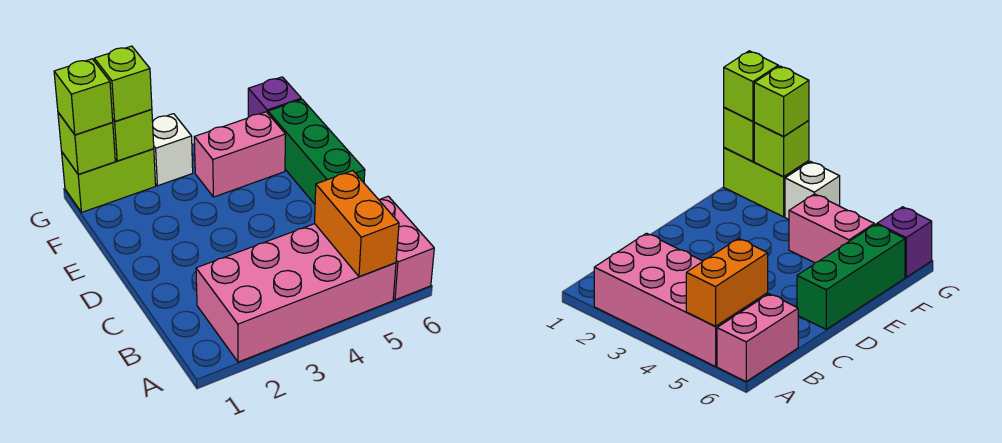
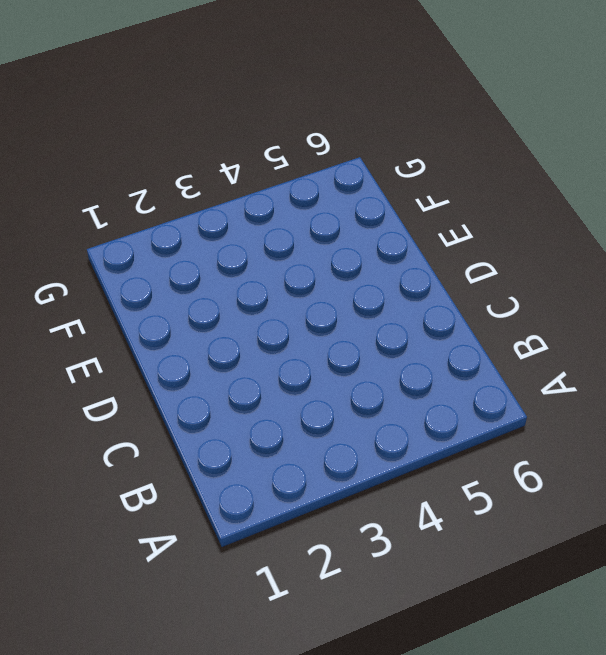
none -> pink brick A2:B5 level 1
none -> pink brick A6:B6 level 1
none -> green brick D6:F6 level 1

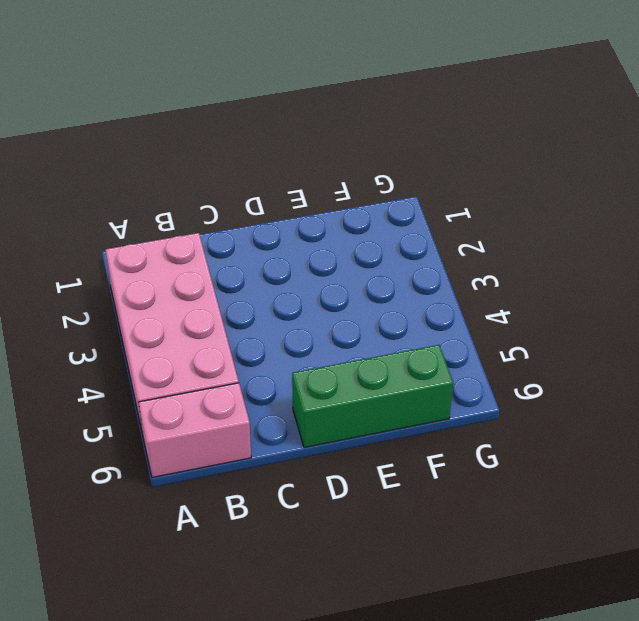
none -> pink brick F4:F5 level 1
none -> lime brick G1:G2 level 1
none -> white brick G3 level 1

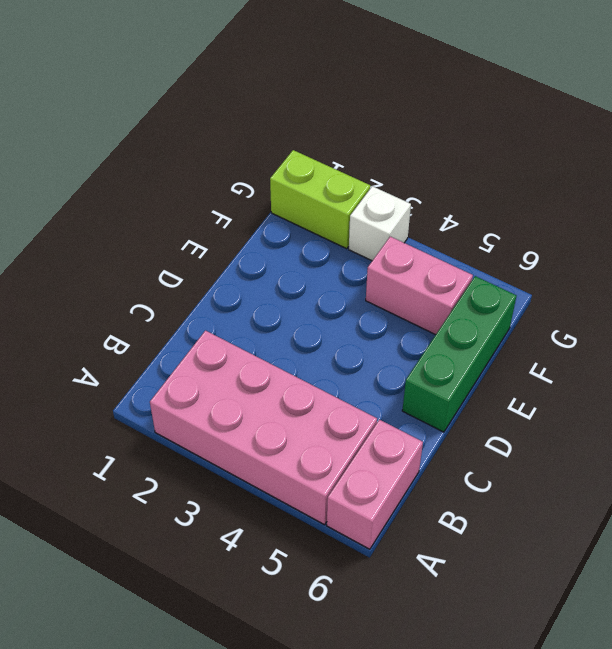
none -> purple brick G6 level 1
none -> orange brick A5:B5 level 2
none -> lime brick G1 level 2

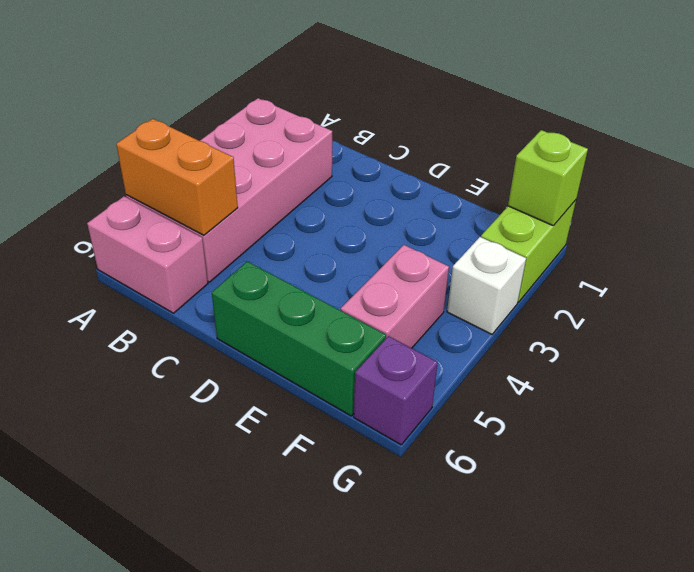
none -> lime brick G2 level 2
none -> lime brick G1 level 3
none -> lime brick G2 level 3

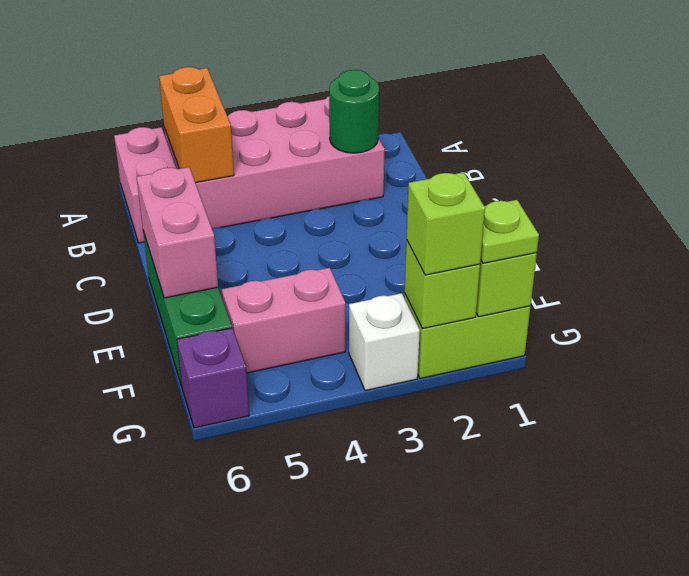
green round brick B2 level 2 -> none
pink brick D6:E6 level 2 -> none
lime plate G1 level 3 -> lime brick G1 level 3

